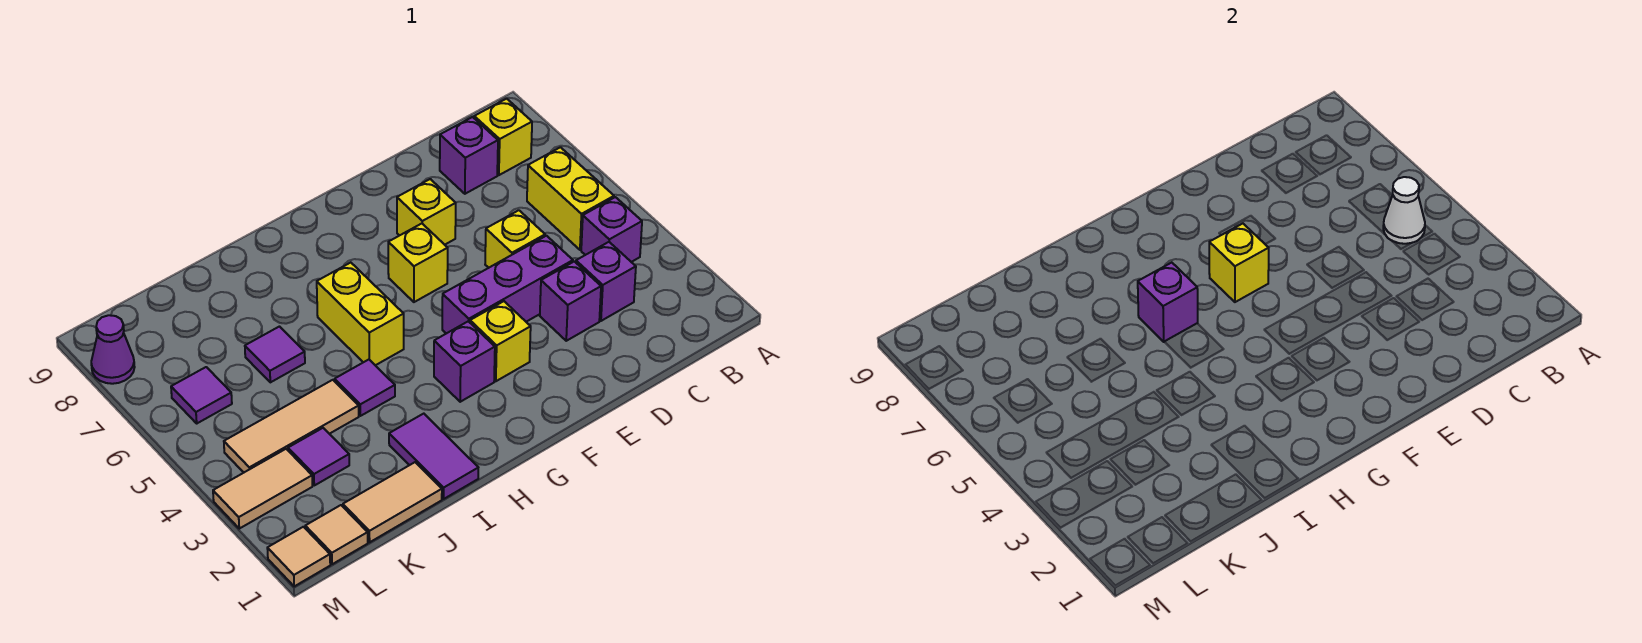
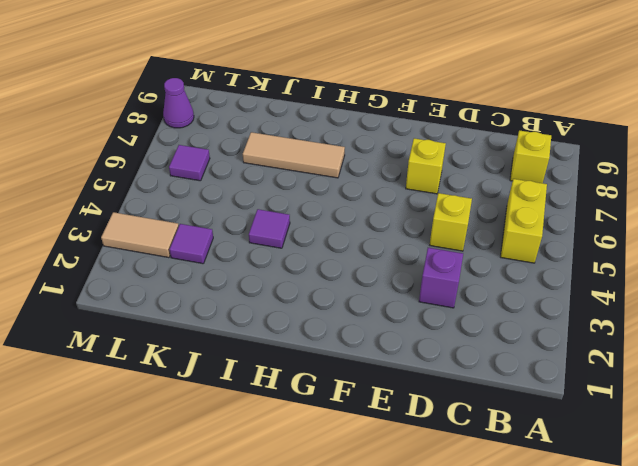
tan tile H7:J7 level 1 -> tan tile J4:L4 level 1
none -> purple brick B4 level 1
none -> purple brick C3 level 1
none -> purple brick C8 level 1

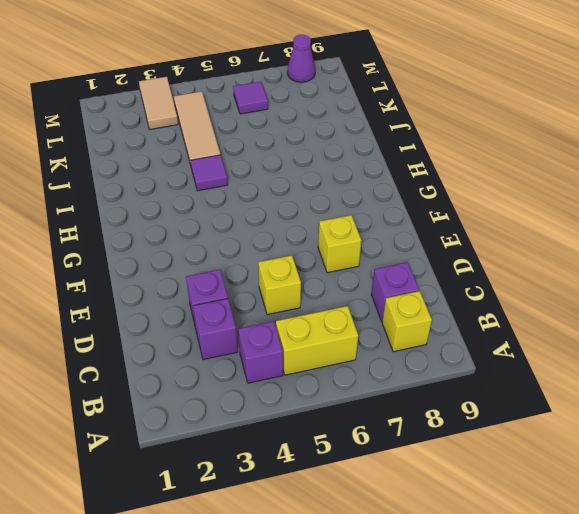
none -> purple brick D4:F4 level 1
none -> yellow brick F3 level 1
none -> yellow brick F6 level 1

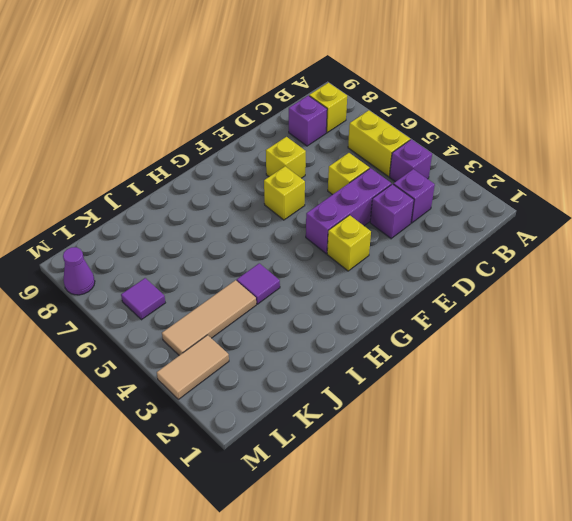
none -> purple brick G3 level 1
none -> yellow brick H5:H6 level 1
none -> purple tile I1:I2 level 1

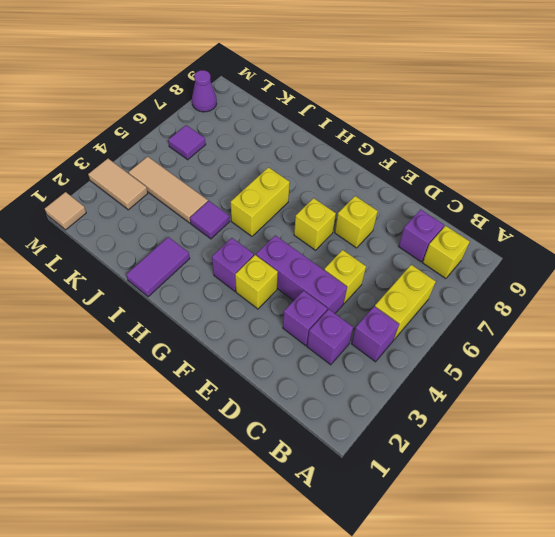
none -> tan tile J1:K1 level 1
none -> purple tile J6 level 1
none -> purple tile K3 level 1

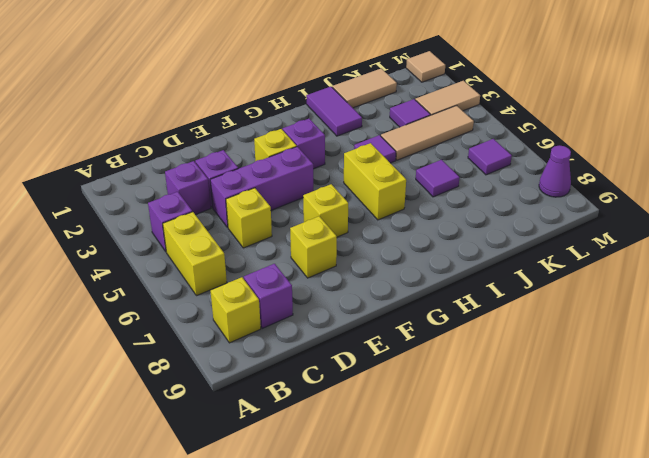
none -> tan tile L1 level 1
none -> white cone B5 level 2
none -> yellow brick F6 level 2

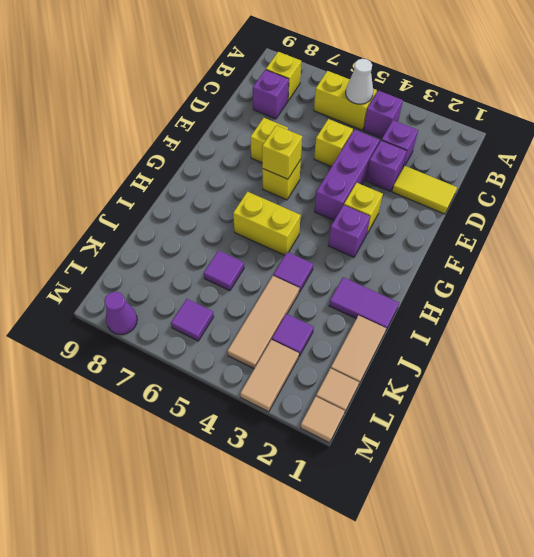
yellow tile D1:D2 level 1 -> none
none -> purple brick H6 level 2

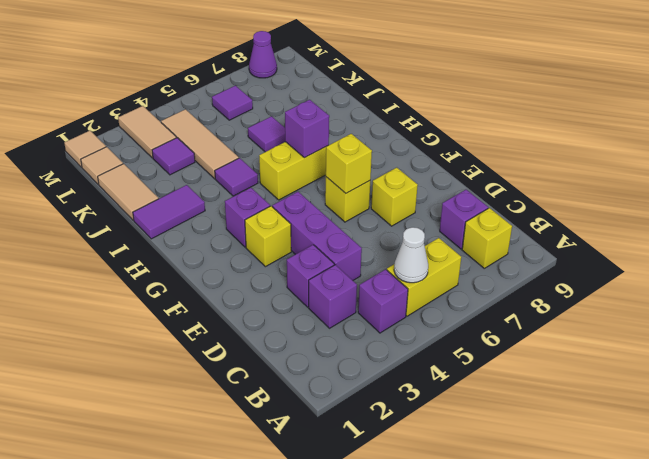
none -> yellow brick D5 level 1

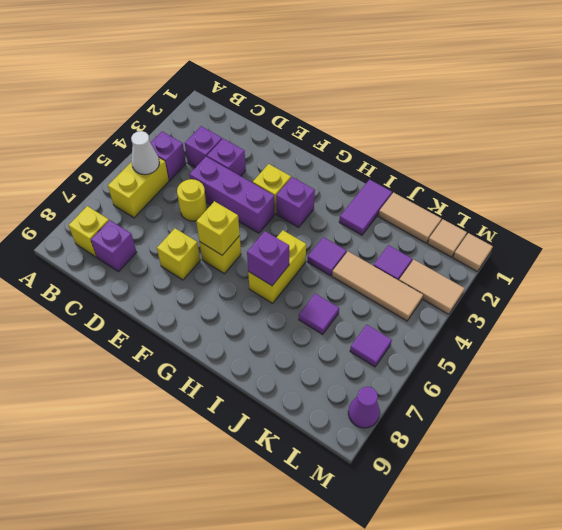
yellow round brick D5 level 1 -> yellow brick D5 level 1

